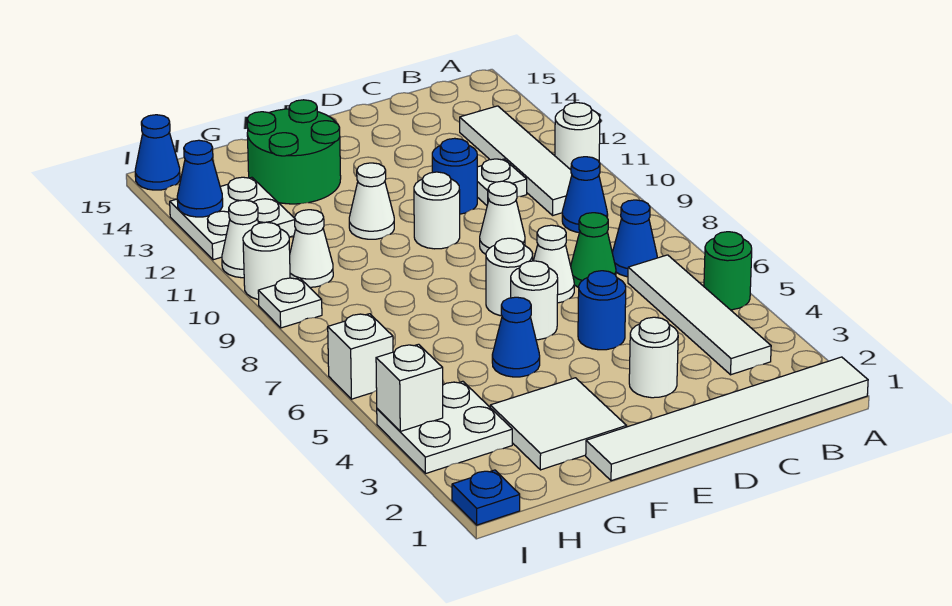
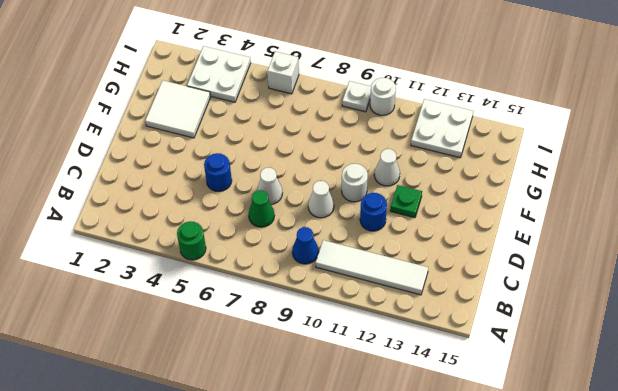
green plate E12 level 1 -> none
none -> white tile A1:F1 level 1
none -> white round brick A11 level 1
none -> white tile B3:B6 level 1
none -> blue cone B7 level 1

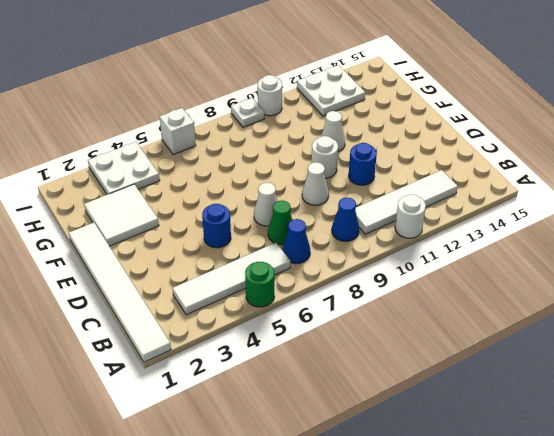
none -> white plate C11 level 1
none -> white round brick D3 level 1
none -> white round brick E6 level 1
none -> white round brick E7 level 1

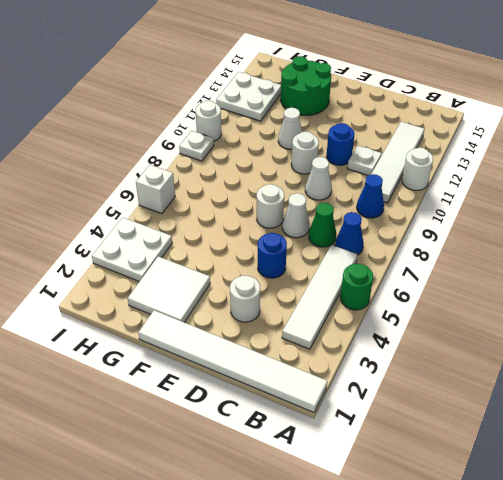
none -> white round brick E6 level 1
none -> blue cone F5 level 1
none -> white cone H10 level 1
none -> blue plate I1 level 1

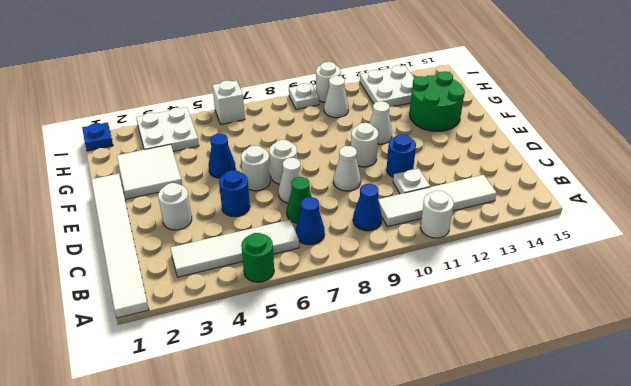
none -> white cone I11 level 1
none -> blue cone I15 level 1
none -> white brick I4 level 2
none -> blue cone I13 level 2

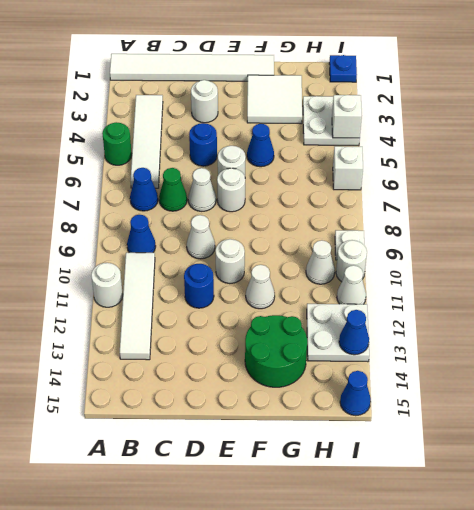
none -> white plate C11 level 1

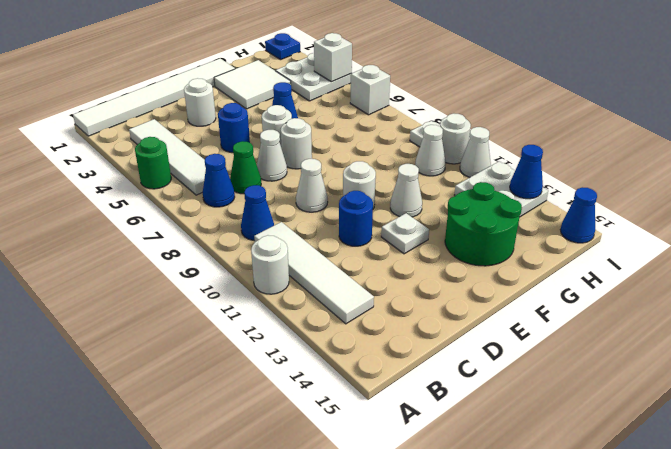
white plate E12 level 1 -> white plate C11 level 1

